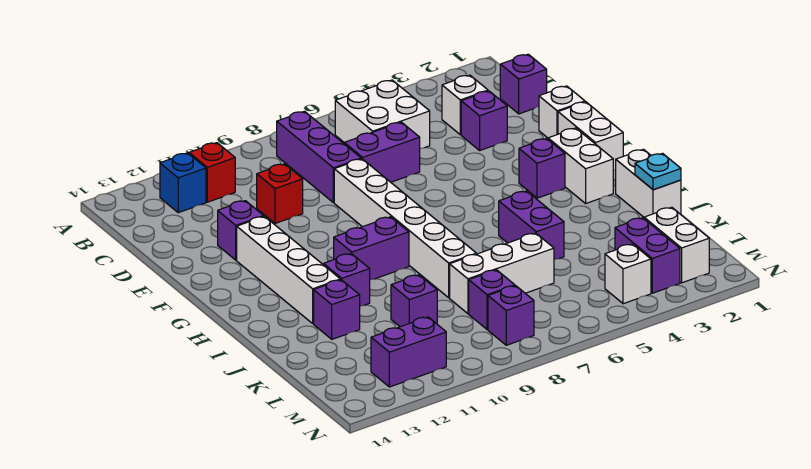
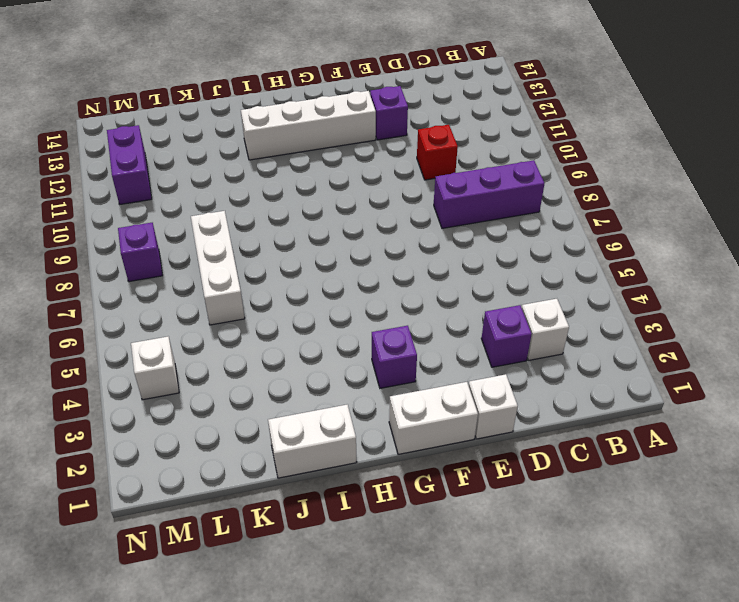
none -> white brick B5:C6 level 1
none -> red brick B11 level 1
none -> blue brick B12 level 1
none -> purple brick C1 level 1

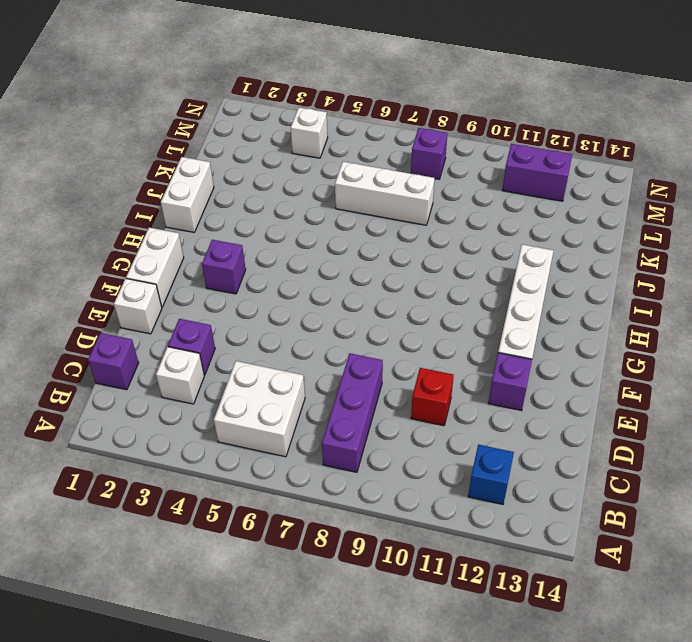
none -> red brick B11 level 1
none -> purple brick D6:D7 level 1
none -> white brick E8:J8 level 1
none -> white brick G2:H2 level 1

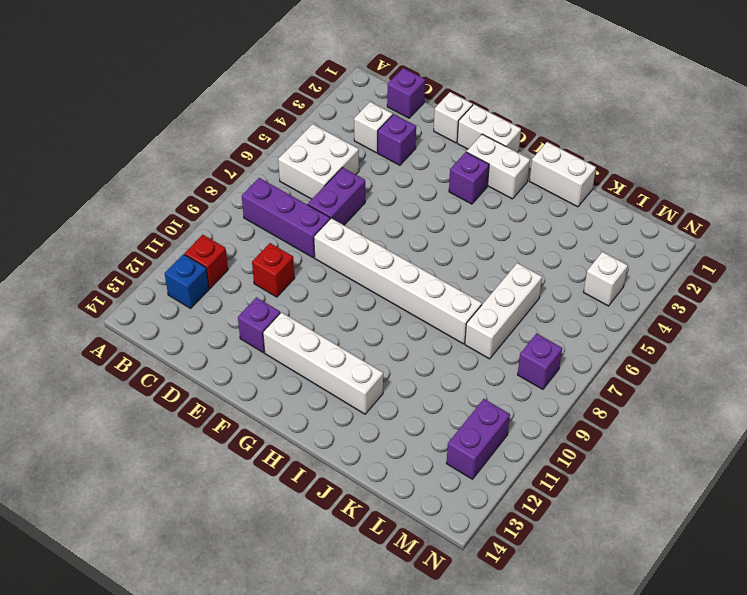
none -> purple brick H9:H10 level 1
none -> purple brick I5:J5 level 1
none -> purple brick I11 level 1
none -> purple brick J12 level 1

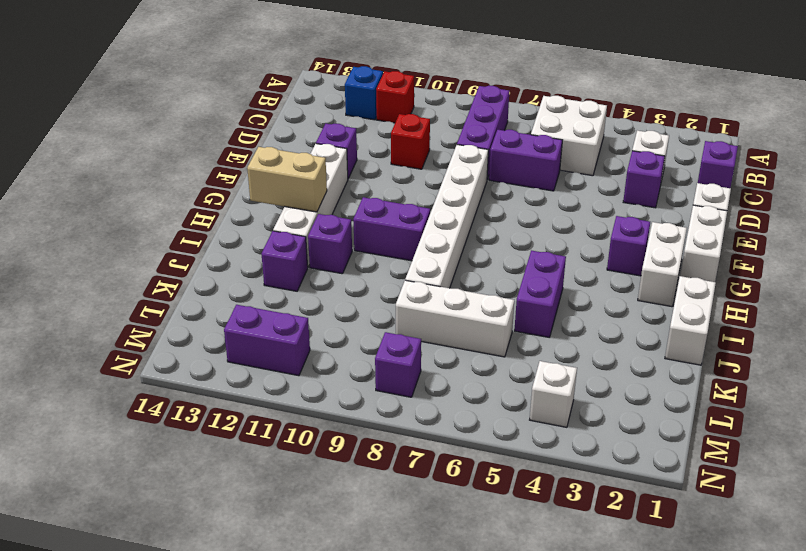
tan brick H12:H13 level 2 -> none
none -> purple brick K10 level 1
none -> white brick L2:M2 level 1
none -> purple brick L3:M3 level 1
none -> purple brick L8 level 1

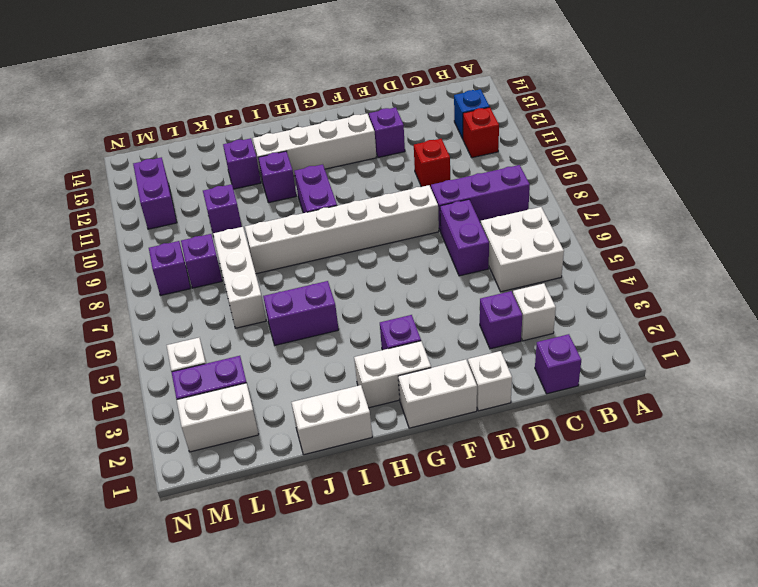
none -> cyan plate J1 level 2

